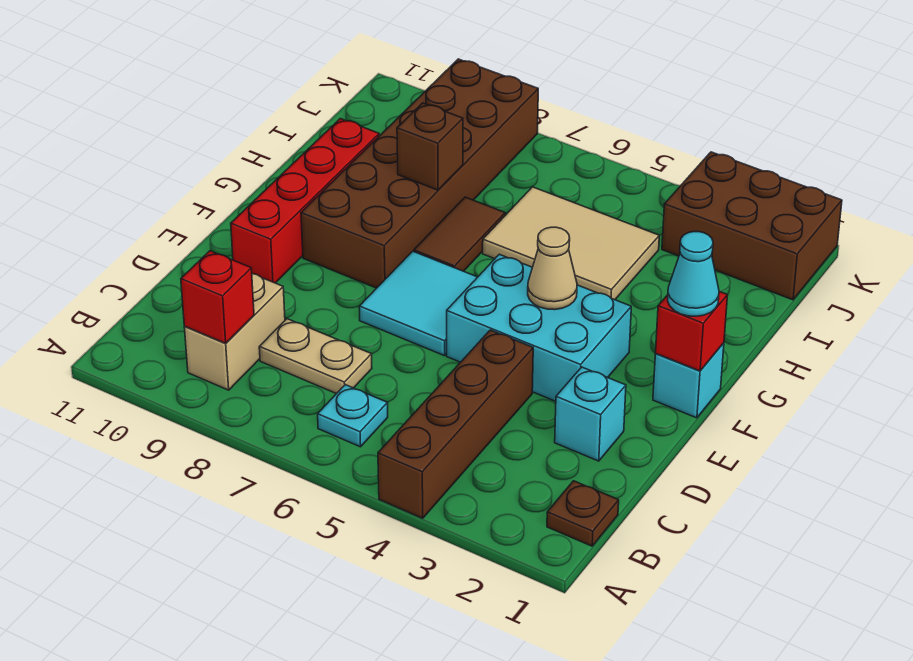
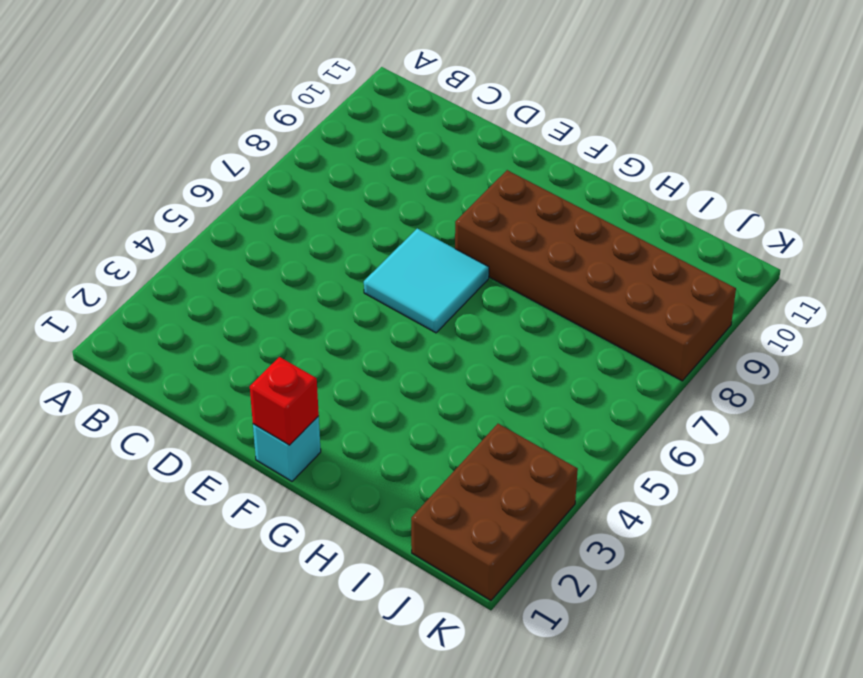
none -> brown brick A4:D4 level 1
none -> brown plate B1 level 1
none -> cyan plate B6 level 1

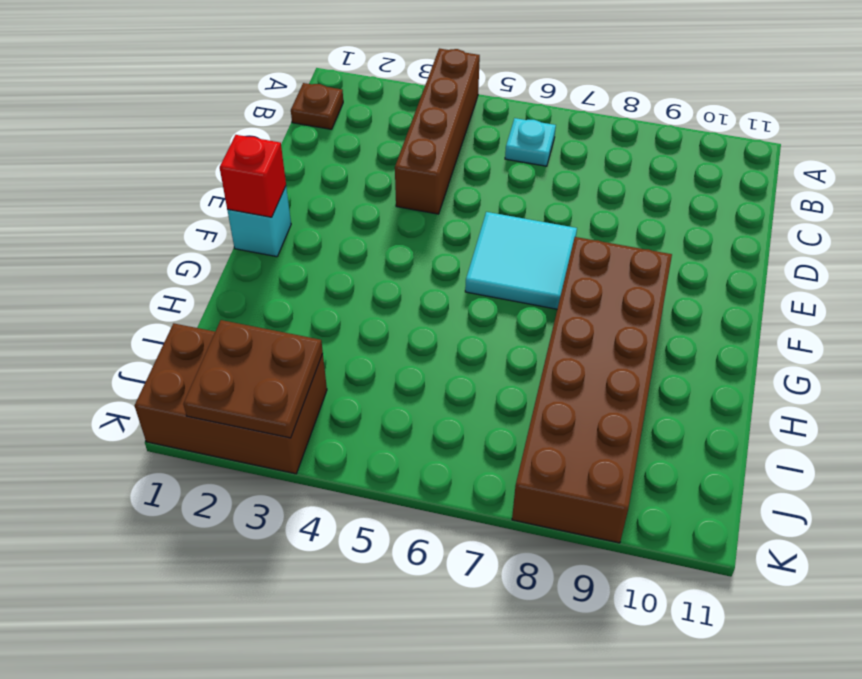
brown plate J2:K3 level 2 -> none
none -> tan brick B9:C9 level 1
none -> tan plate C7:C8 level 1
none -> cyan brick D2 level 1

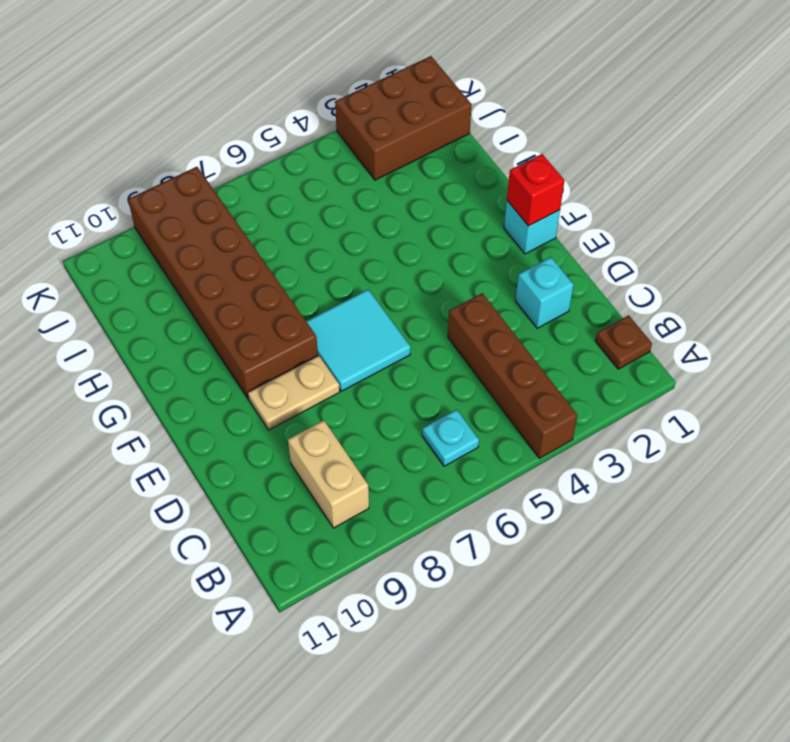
tan plate E8:E9 level 1 -> tan plate C7:C8 level 1
none -> cyan brick E3:F5 level 1
none -> red brick E10:H10 level 1
none -> brown tile G7:H7 level 1

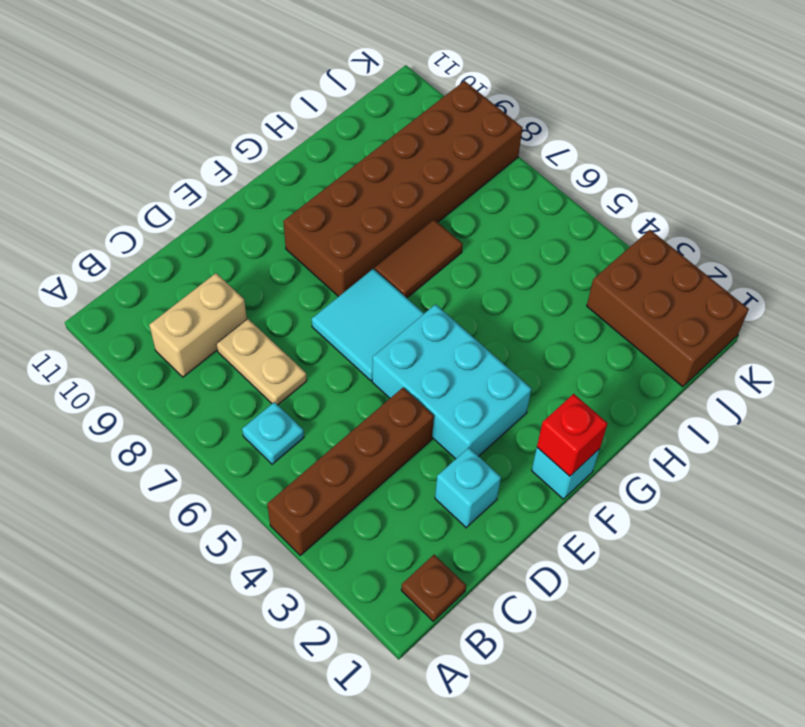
none -> red brick E10:H10 level 1
none -> tan tile H4:I6 level 1
none -> red brick B9 level 2

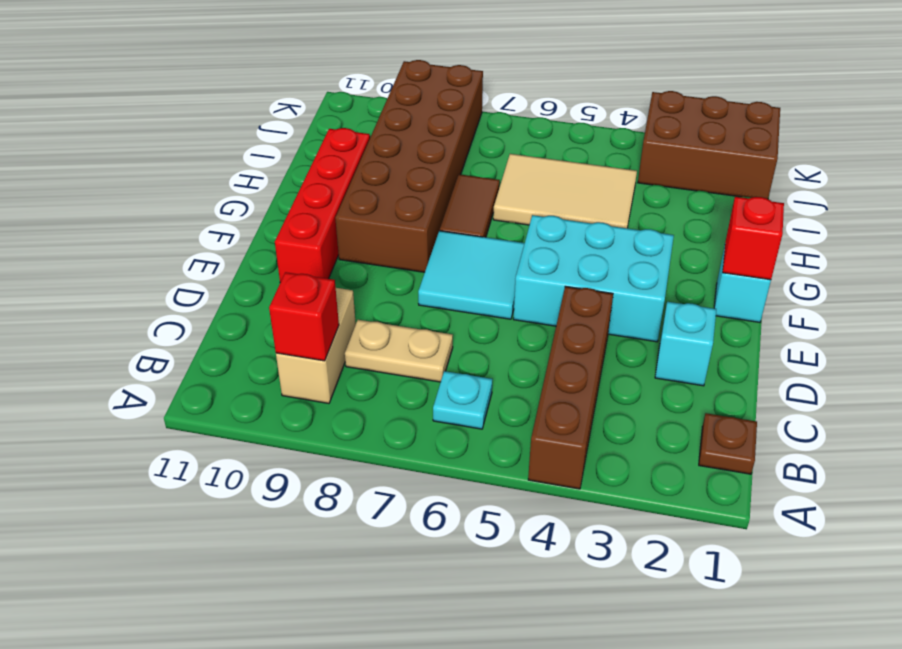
none -> tan cone F4 level 2
none -> brown brick H8 level 2
none -> cyan cone F1 level 3

